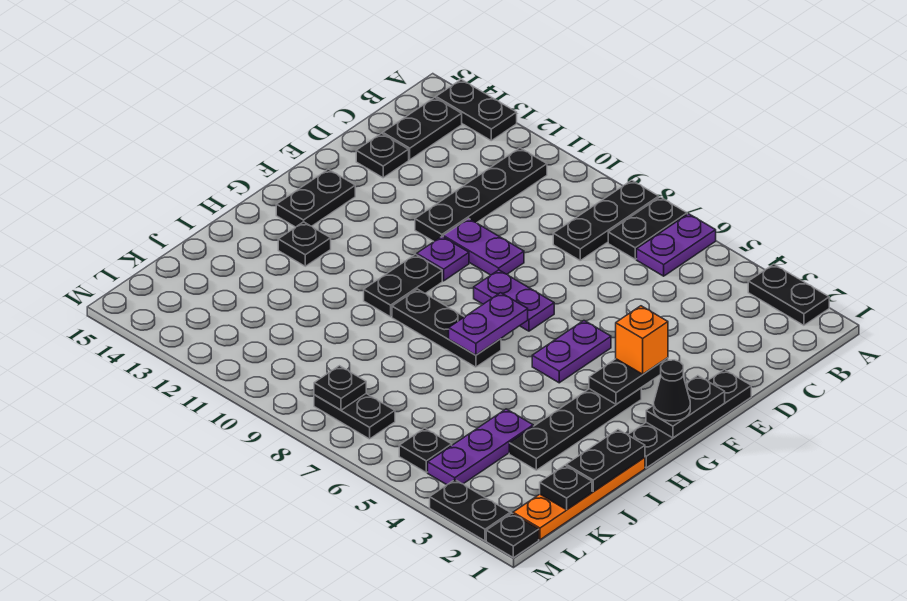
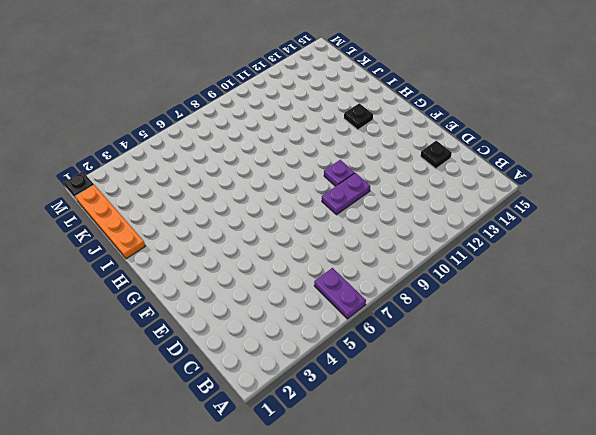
none -> black plate A2:A3 level 1
none -> black plate A7:B7 level 1
none -> black plate A8:C8 level 1
none -> black plate A13:A14 level 1

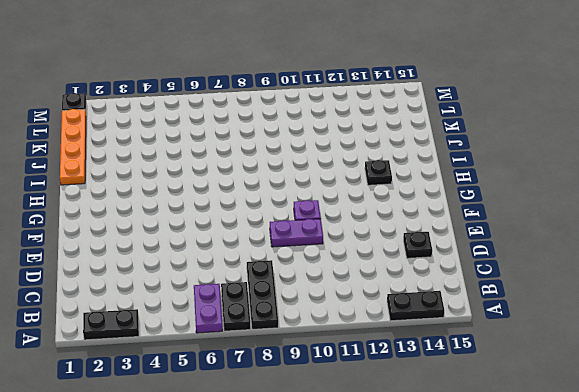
none -> black plate B11:E11 level 1
none -> black plate B14:C14 level 1
none -> black plate E1:H1 level 1
none -> purple plate F5:G5 level 1

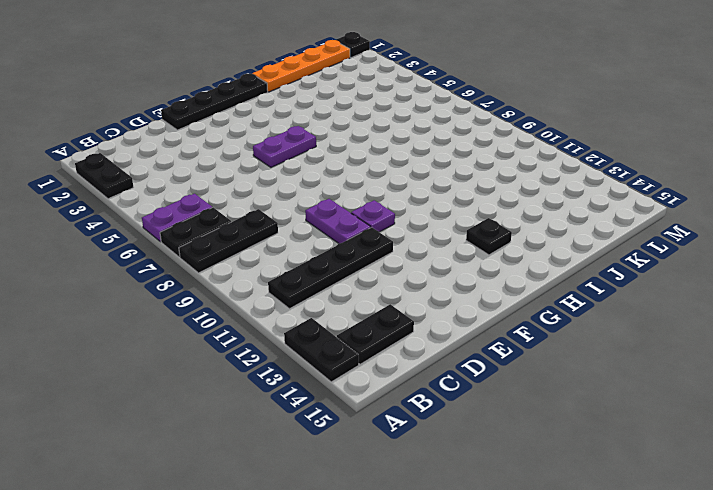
none -> black plate D14 level 1
none -> purple plate F7:F8 level 1
none -> black plate F14:G14 level 1
none -> black plate G3:J3 level 1

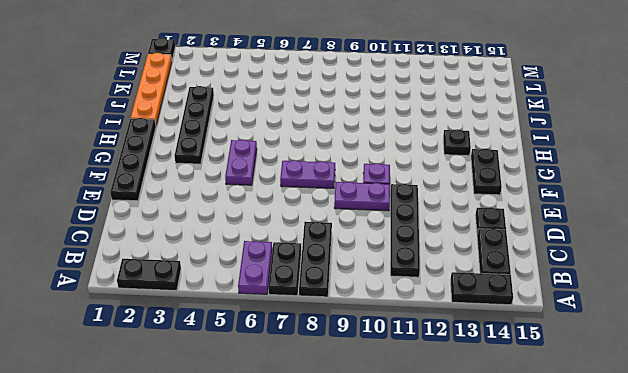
none -> black plate G10:H10 level 1
none -> black plate H7:H9 level 1
none -> purple plate J4:L4 level 1
none -> black plate L5 level 1

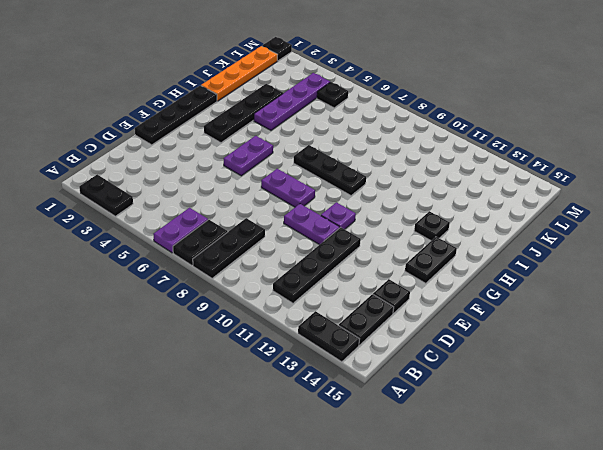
purple plate I4:L4 level 1 -> purple plate J4:L4 level 1
none -> black plate G10:H10 level 1
none -> black plate L7:L8 level 1
none -> black plate M2:M3 level 1
none -> black plate F1:G1 level 2

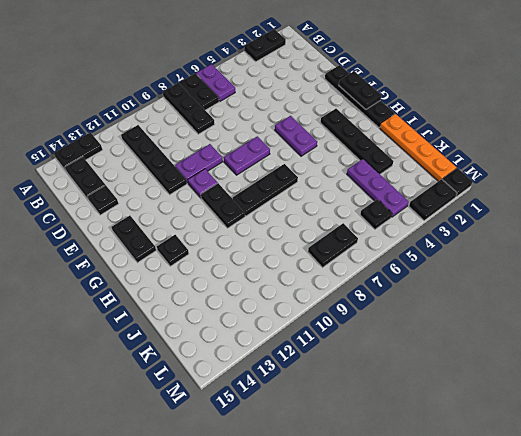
none -> black plate F3:G3 level 2
none -> purple plate G7:H7 level 2
none -> black plate I1:J1 level 2
none -> black plate K1 level 2

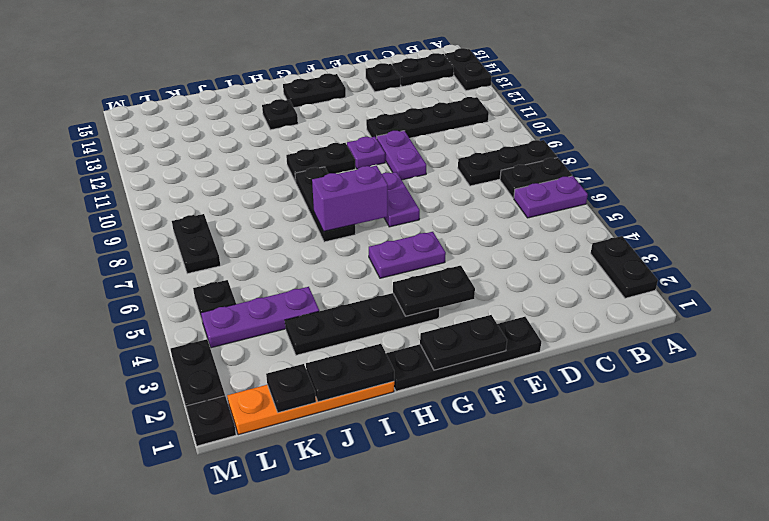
purple brick G7:H7 level 2 -> purple plate G7:H7 level 2
none -> black plate L8 level 2
none -> orange brick F3 level 3
none -> black cone G1 level 3

